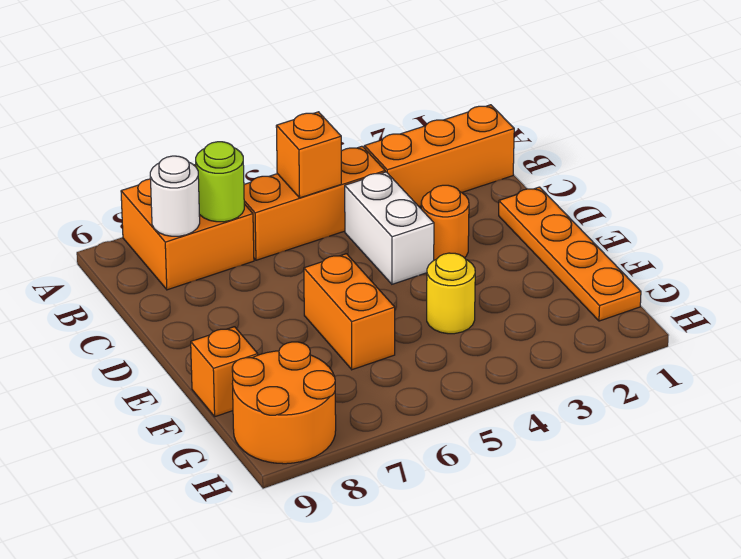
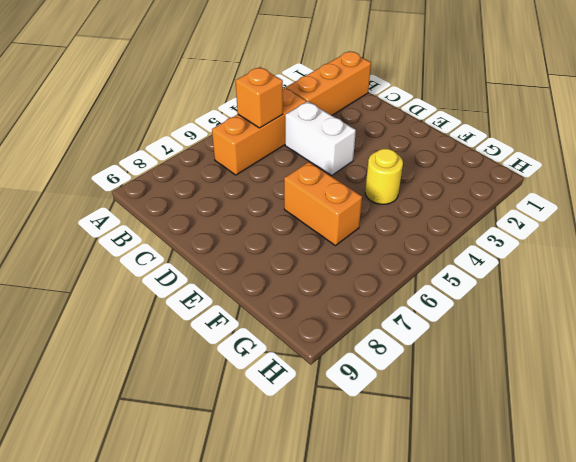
none -> orange brick A7:B8 level 1
none -> orange plate D1:G1 level 1
none -> orange round brick D3 level 1

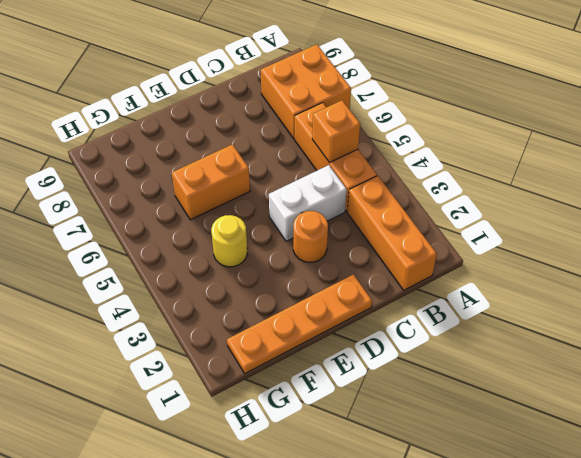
none -> orange brick F9 level 1
none -> orange round brick G8:H9 level 1
none -> lime round brick B7 level 2

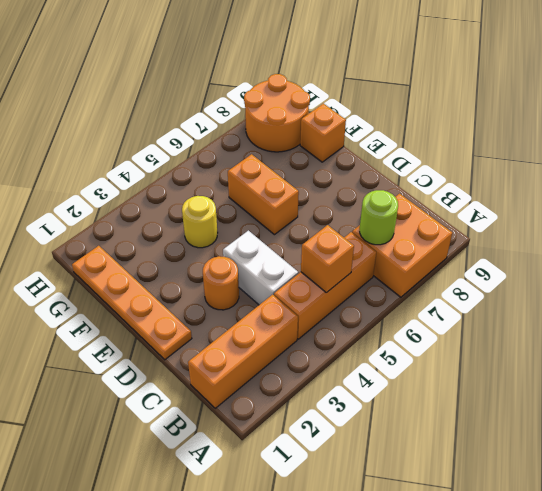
none -> white round brick B8 level 2

